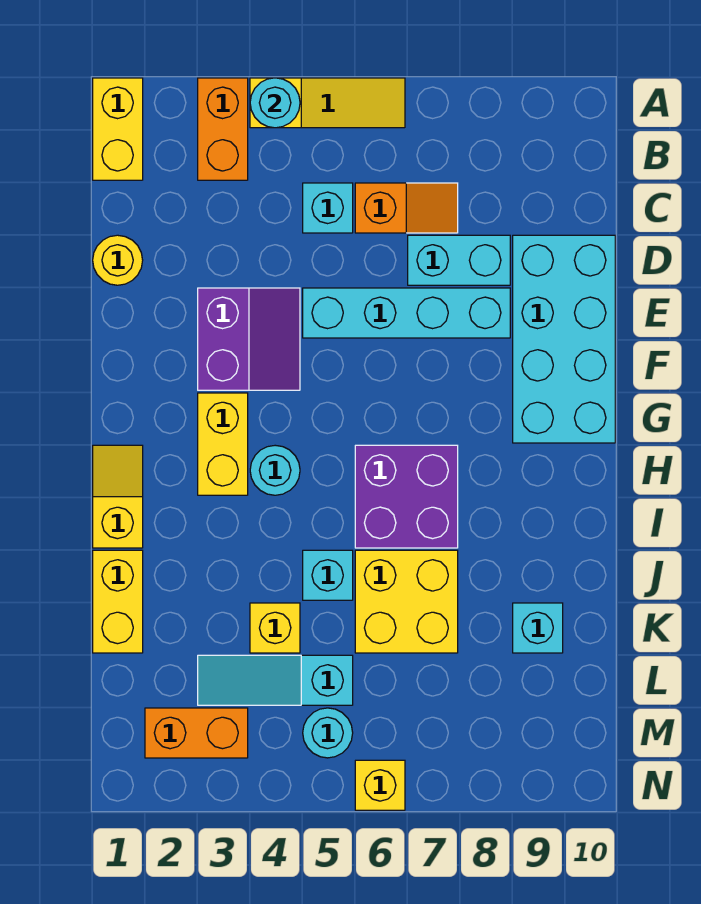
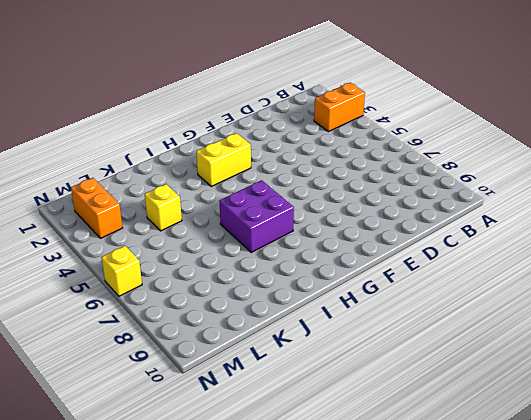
none -> yellow brick A1:B1 level 1
none -> yellow slope A4:A6 level 1 top 4
none -> cyan brick C5 level 1

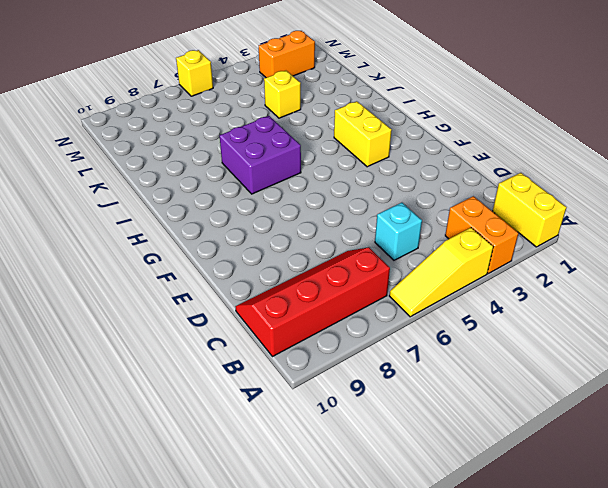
red slope B7:C10 level 1 top B -> orange slope C6:C7 level 1 top 6
none -> yellow round brick D1 level 1
none -> cyan brick D7:D8 level 1
none -> cyan brick D9:G10 level 1

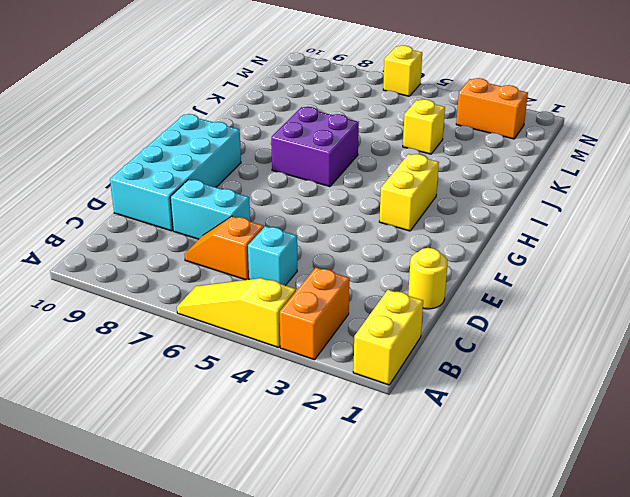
none -> purple slope E3:F4 level 1 top 3
none -> cyan brick E5:E8 level 1
none -> yellow slope H1:I1 level 1 top I

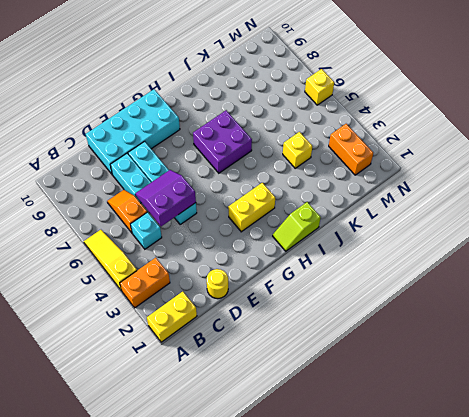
purple slope D5:E6 level 2 top 5 -> purple slope E3:F4 level 1 top 3
lime slope H1:I1 level 1 top I -> yellow slope H1:I1 level 1 top I
none -> cyan round brick H4 level 1
none -> yellow brick J1:K1 level 1
none -> cyan brick J5 level 1

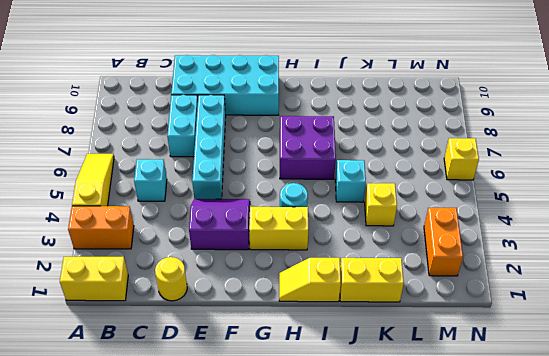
none -> orange slope C6:C7 level 1 top 6
none -> yellow brick J6:K7 level 1
none -> cyan brick K9 level 1

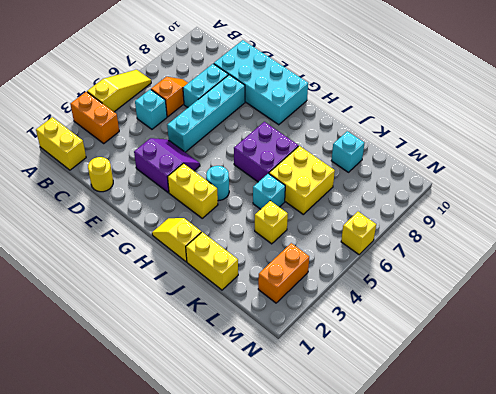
none -> cyan slope L3:L5 level 1 top 5
none -> cyan round brick M5 level 1
none -> cyan round brick A4 level 2

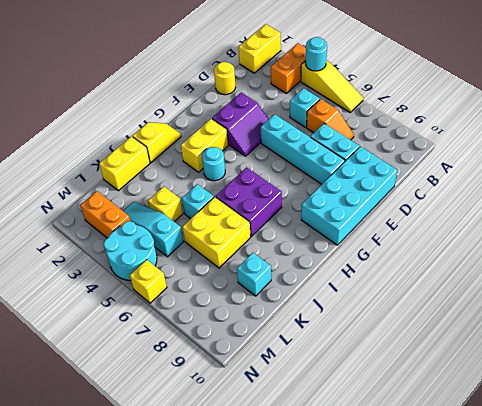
cyan round brick M4:N5 level 1 -> cyan round brick M5 level 1

